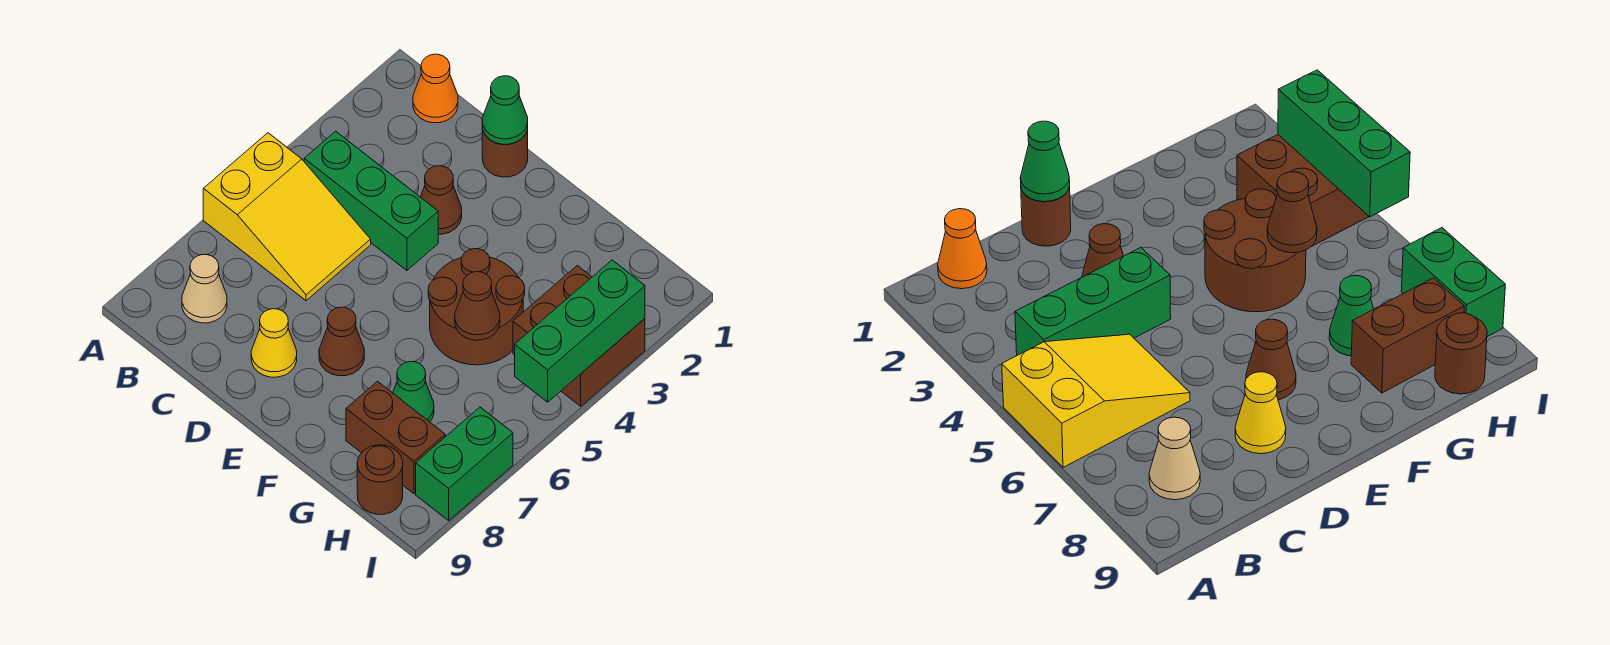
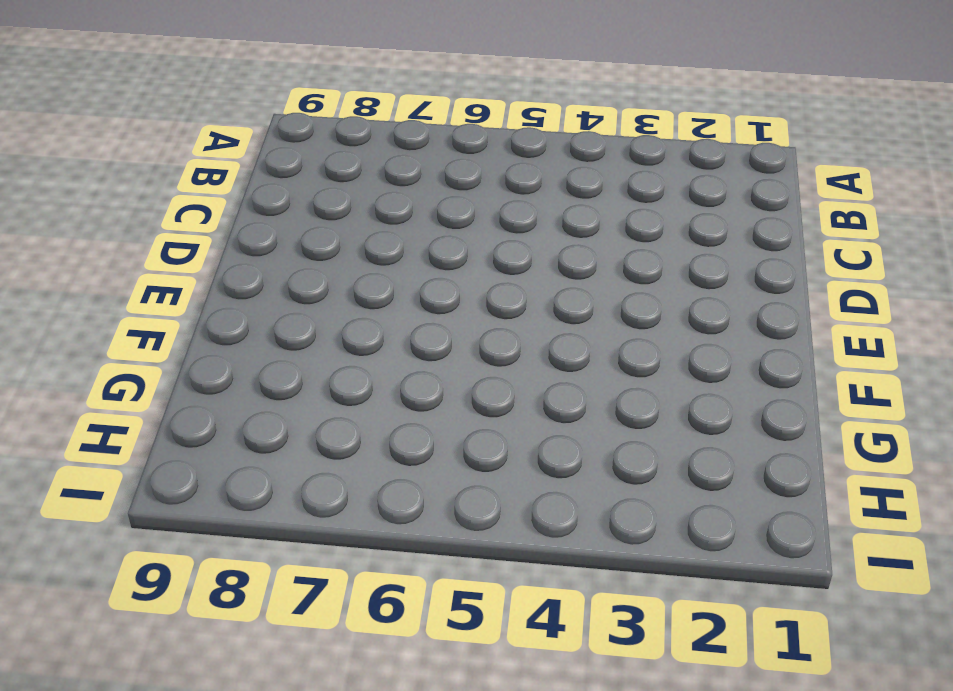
none -> yellow slope A5:C6 level 1 top A
none -> orange cone B1 level 1
none -> green brick B4:D4 level 1

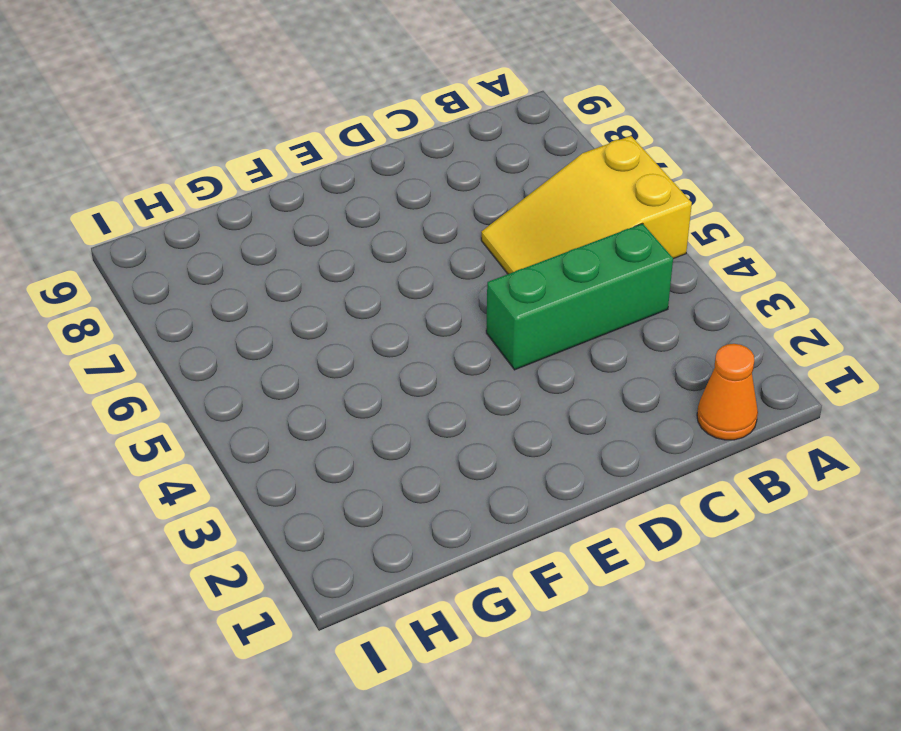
none -> tan cone B8 level 1
none -> brown round brick D1 level 1
none -> brown cone D3 level 1

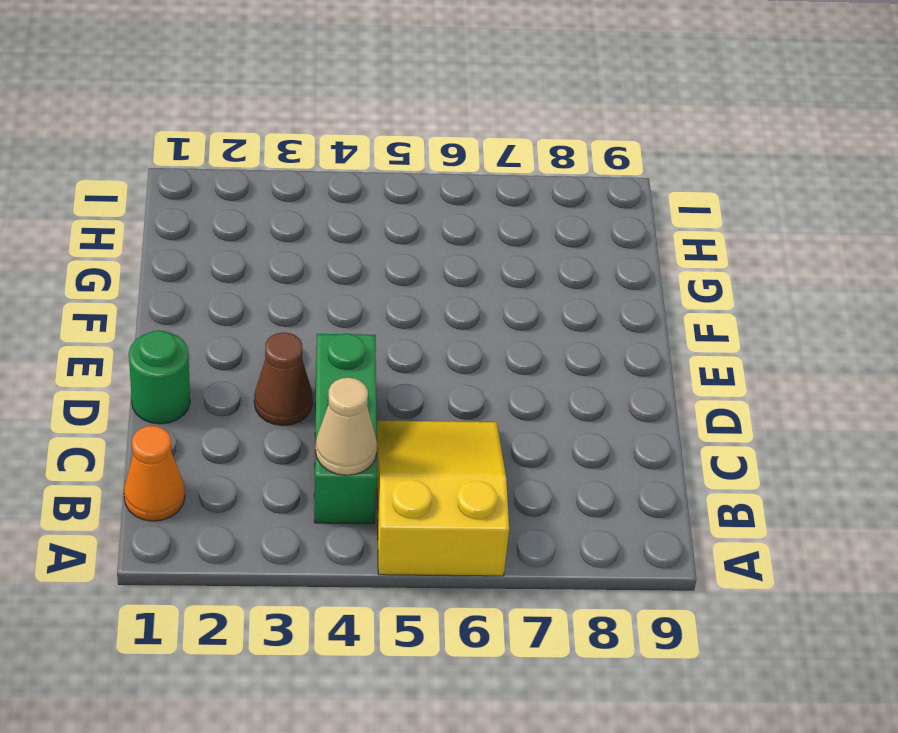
tan cone B4 level 2 -> tan cone B8 level 1
green round brick D1 level 1 -> brown round brick D1 level 1
none -> yellow cone D8 level 1
none -> brown cone E7 level 1
none -> brown round brick F4:G5 level 1

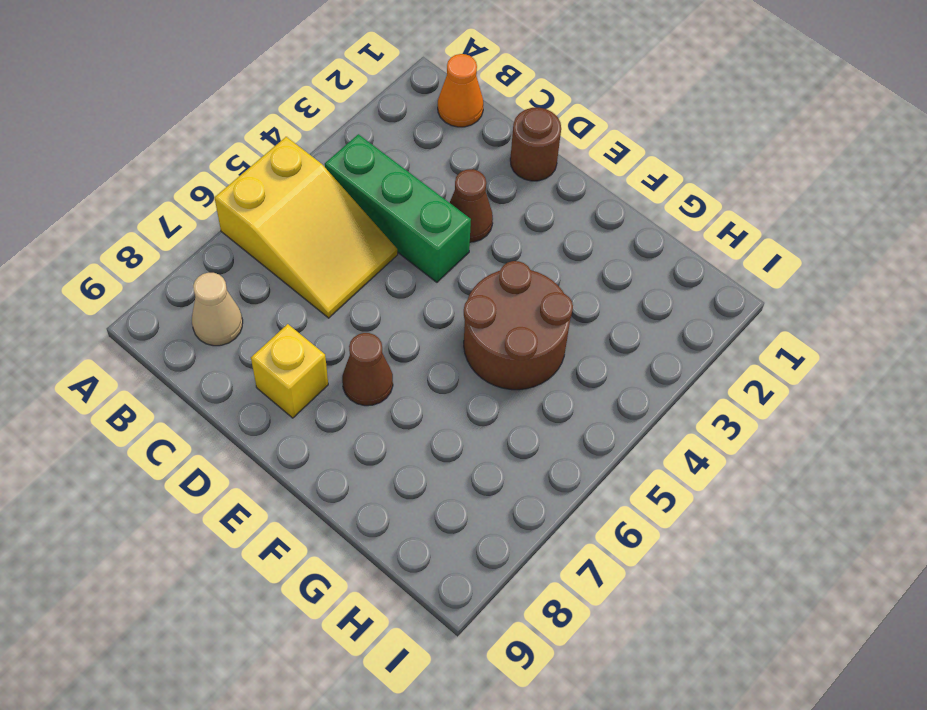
yellow brick D8 level 1 -> yellow cone D8 level 1
none -> green cone G7 level 1
none -> brown brick G8:H8 level 1
none -> brown brick H3:I4 level 1

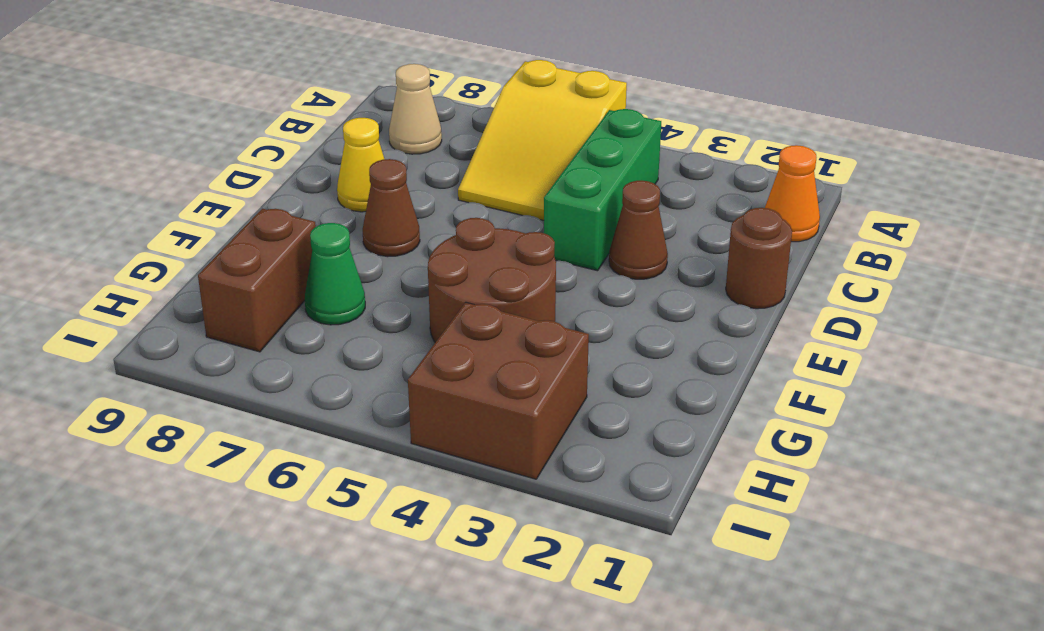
none -> brown round brick H9 level 1
none -> green brick I7:I8 level 1
none -> green cone D1 level 2

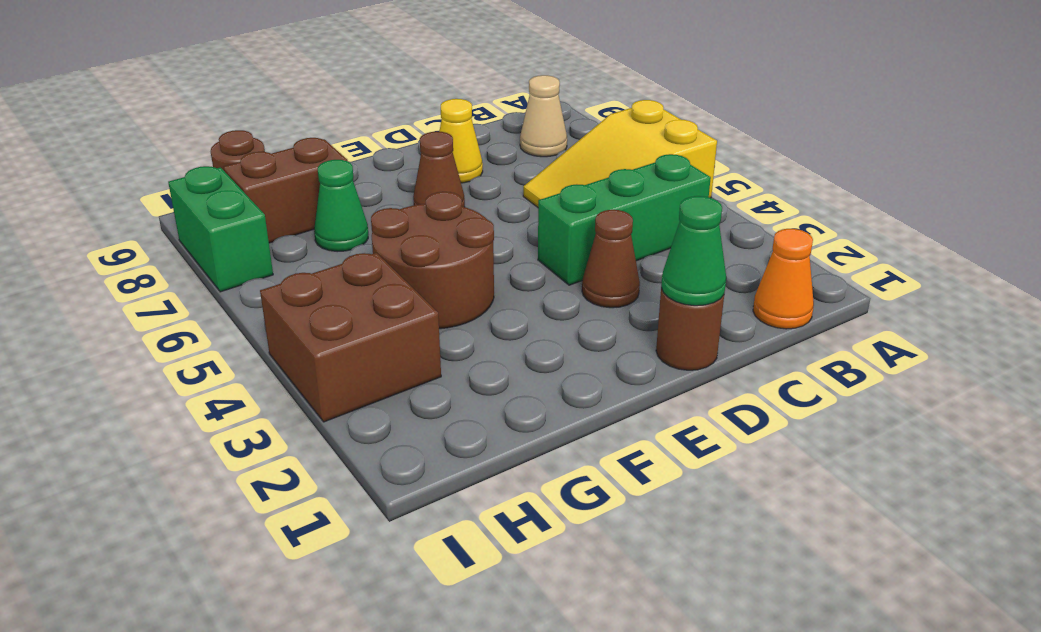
none -> brown cone G5 level 2
none -> green brick I3:I5 level 2

